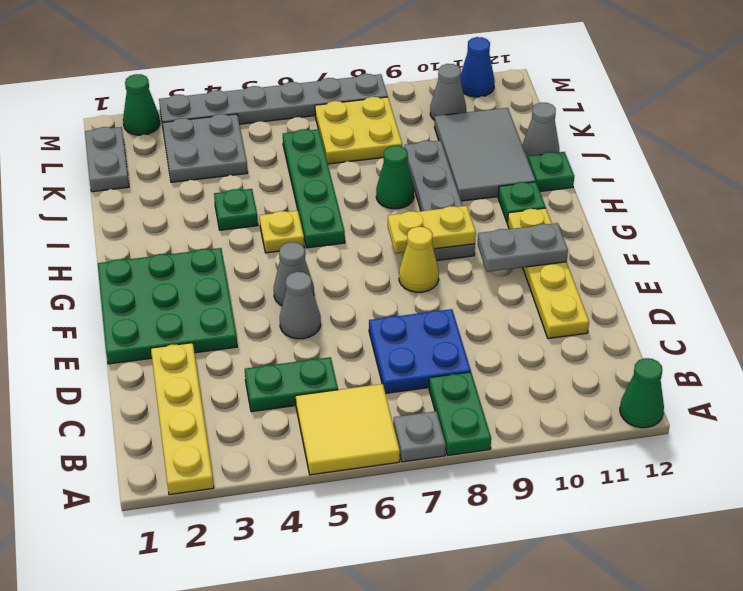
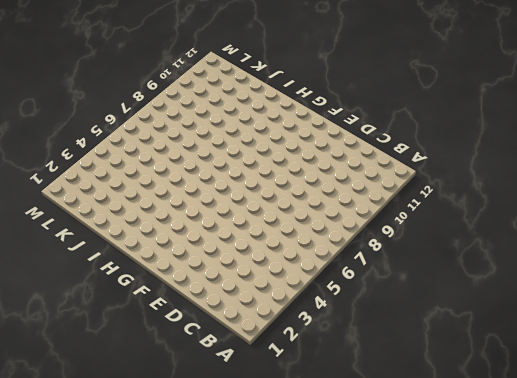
none -> yellow plate A2:D2 level 1
none -> yellow tile A5:B6 level 1
none -> grey plate A7 level 1
none -> green plate A8:B8 level 1

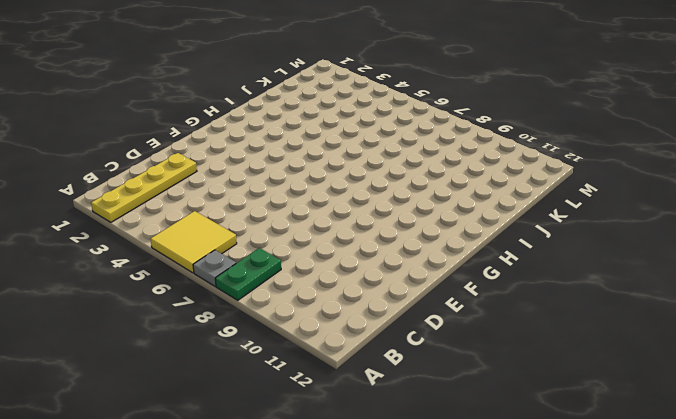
none -> green cone A12 level 1
none -> green plate C4:C5 level 1
none -> blue plate C7:D8 level 1
none -> yellow plate D11:G11 level 1

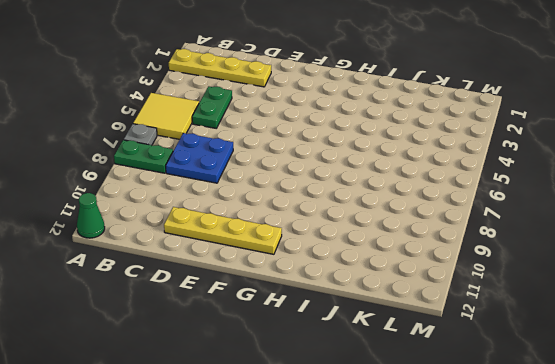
none -> green plate E1:G3 level 1
none -> grey cone E5 level 1
none -> grey cone F5 level 1
none -> yellow cone F8 level 1

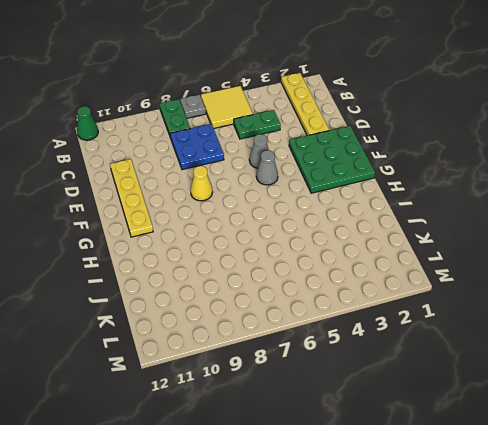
none -> grey plate G9:J9 level 1
none -> yellow plate H5 level 1
none -> green plate H6:K6 level 1
none -> green plate H11 level 1

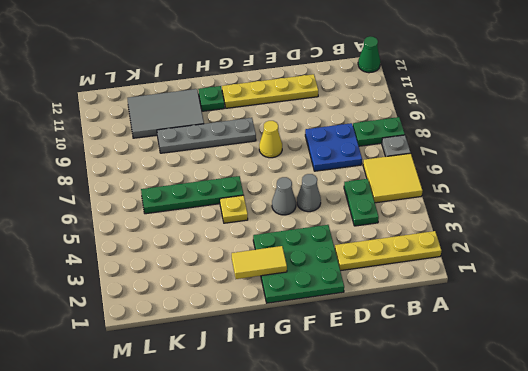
yellow tile G2:H2 level 2 -> none
none -> green plate I4 level 1
none -> green cone I8 level 1
none -> green plate I12 level 1
none -> grey cone J12 level 1

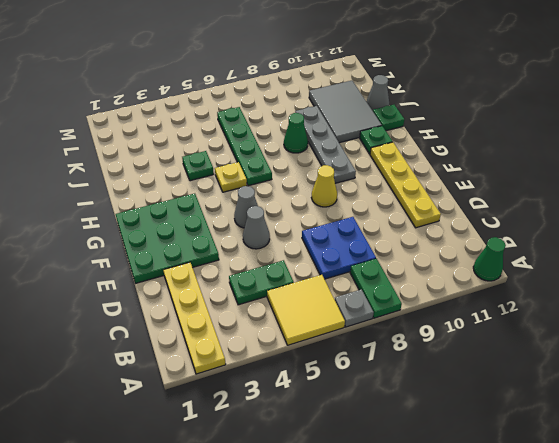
none -> grey plate K1:L1 level 1
none -> grey plate K3:L4 level 1
none -> yellow plate K7:L8 level 1
none -> grey cone L10 level 1

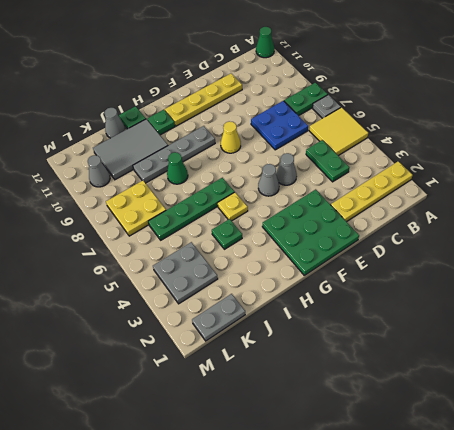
none -> green cone M2 level 1
none -> grey plate M3:M8 level 1
none -> blue cone M11 level 1
none -> grey plate F10:F11 level 2

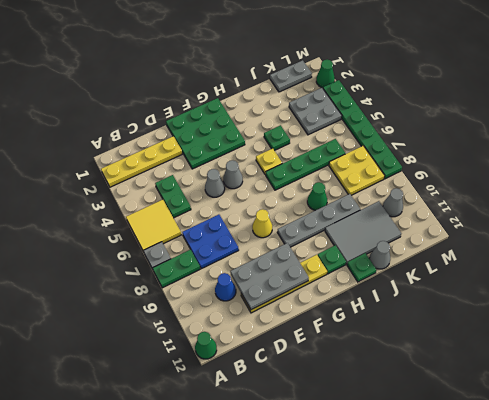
blue cone C10 level 1 -> blue cone M11 level 1
grey plate D10:F11 level 2 -> grey plate F10:F11 level 2
green plate M3:M8 level 1 -> grey plate M3:M8 level 1
none -> yellow plate G8:G9 level 2

